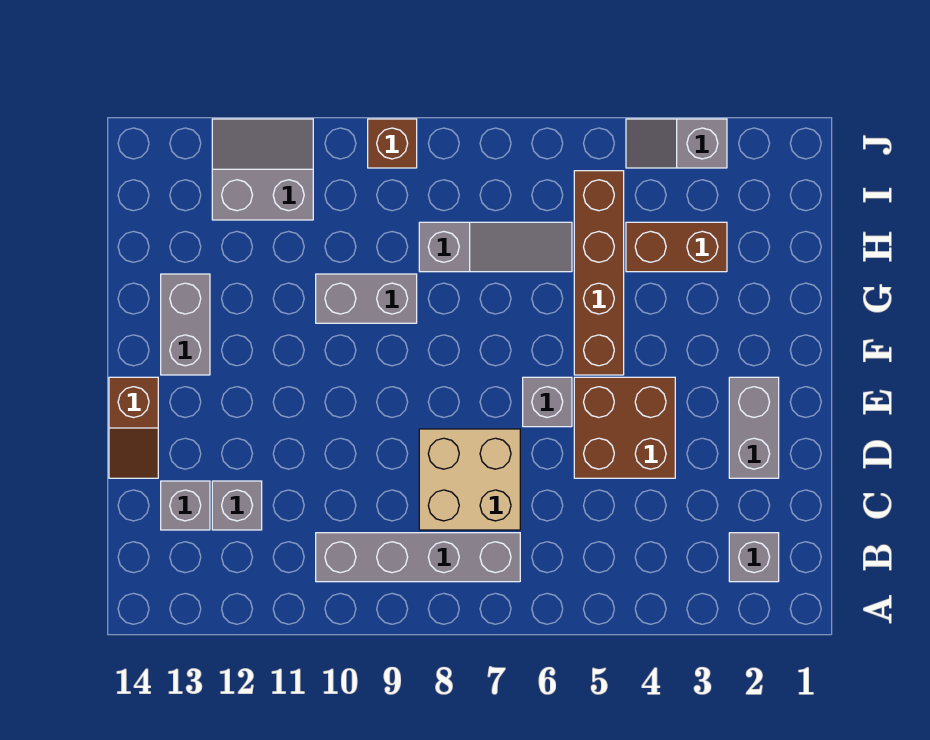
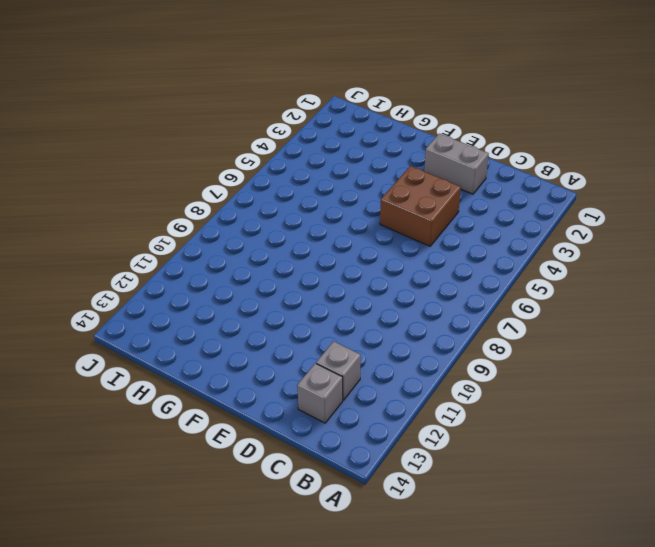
none -> grey brick B2 level 1
none -> grey brick B7:B10 level 1
none -> tan brick C7:D8 level 1

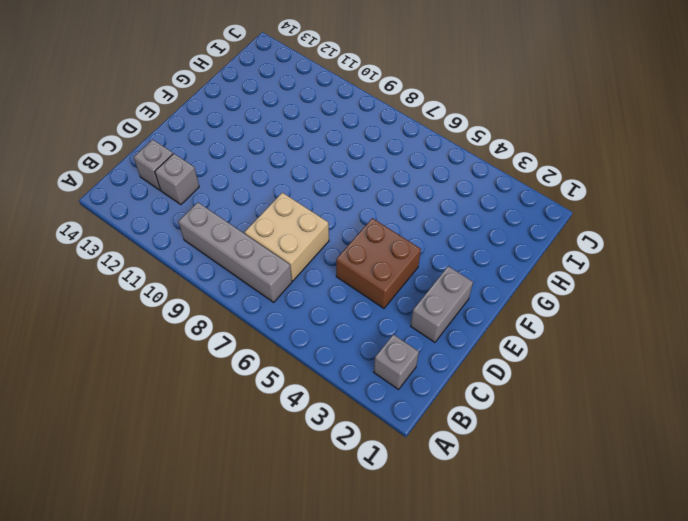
none -> brown slope D14:E14 level 1 top E
none -> grey brick E6 level 1
none -> brown brick F5:I5 level 1

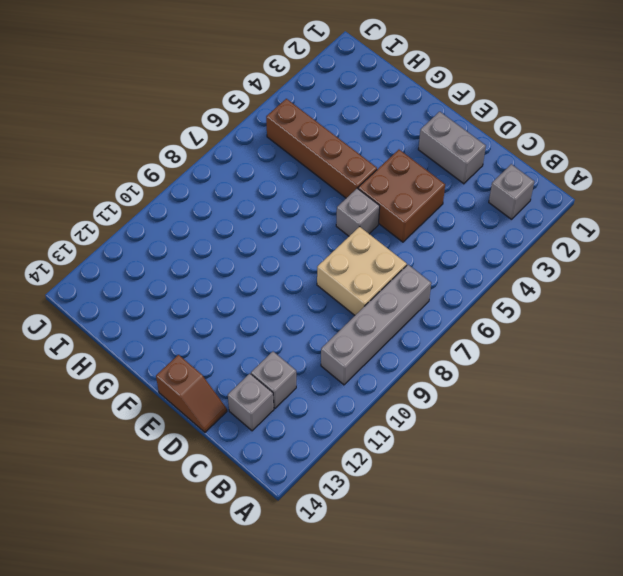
none -> grey brick F13:G13 level 1
none -> grey brick G9:G10 level 1
none -> brown brick H3:H4 level 1

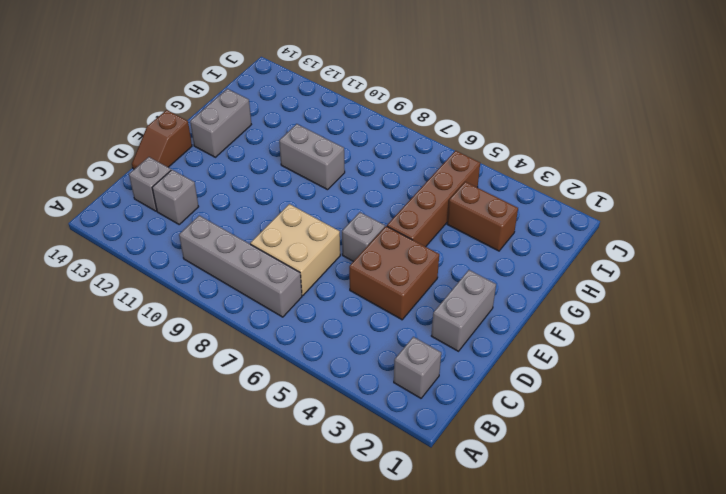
none -> grey slope H6:H8 level 1 top 8
none -> grey slope I11:J12 level 1 top I
none -> grey slope J3:J4 level 1 top 3

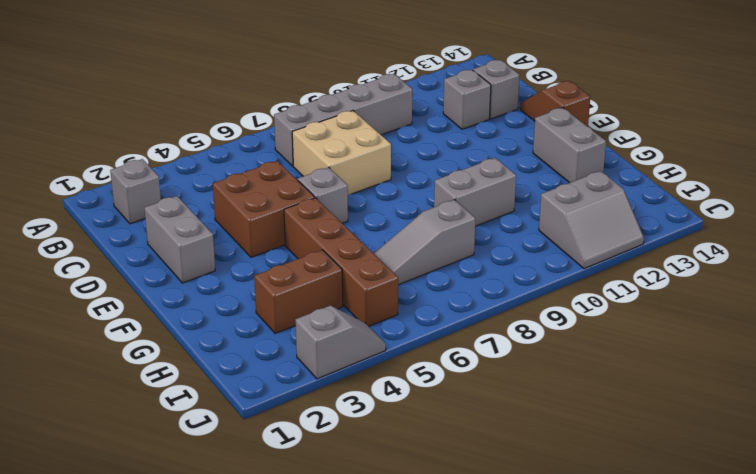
none -> brown brick J9 level 1

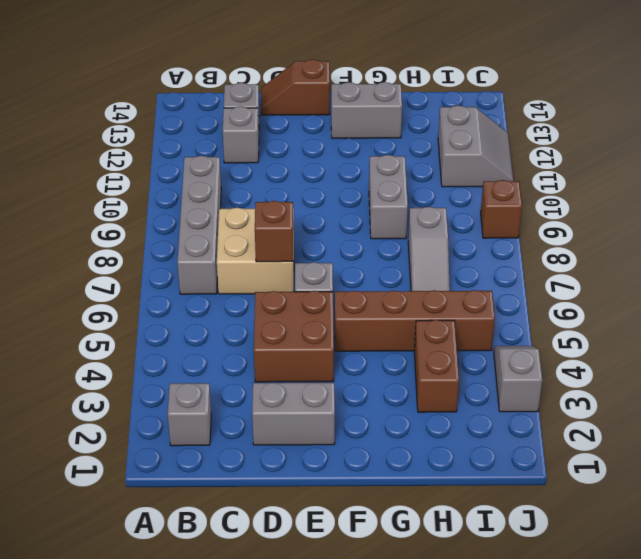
brown brick D7 level 2 -> none

